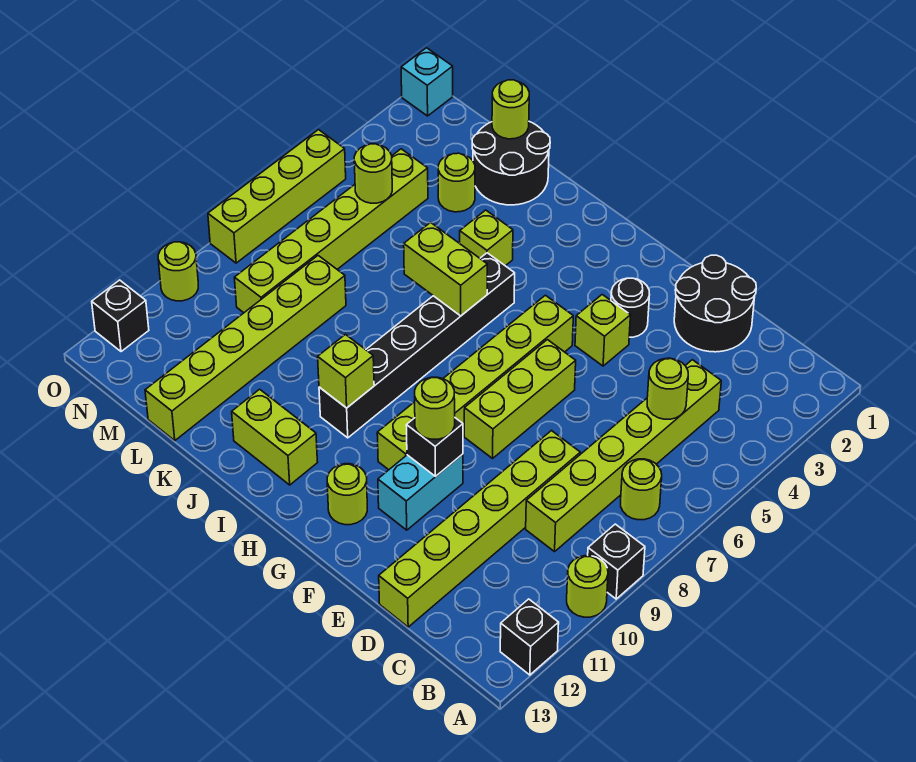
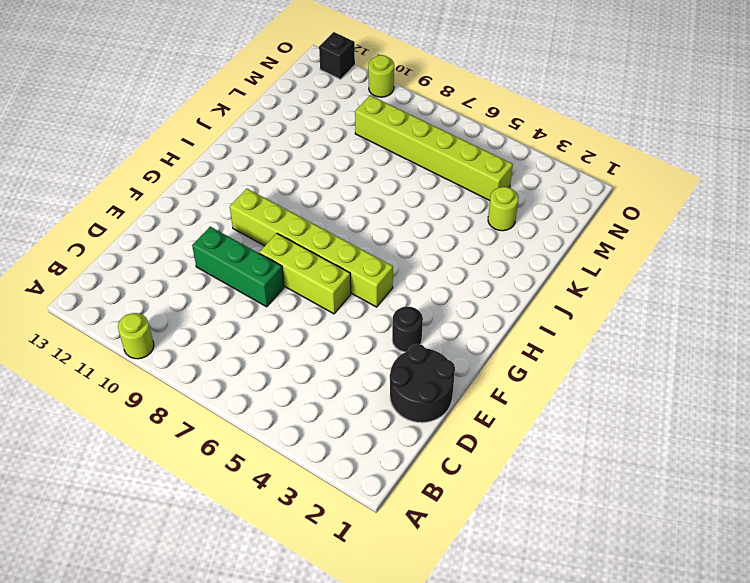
green brick E8:E10 level 1 -> none
none -> black brick A9 level 1
none -> black brick A12 level 1
none -> lime round brick B7 level 1
none -> lime brick C4:C9 level 1

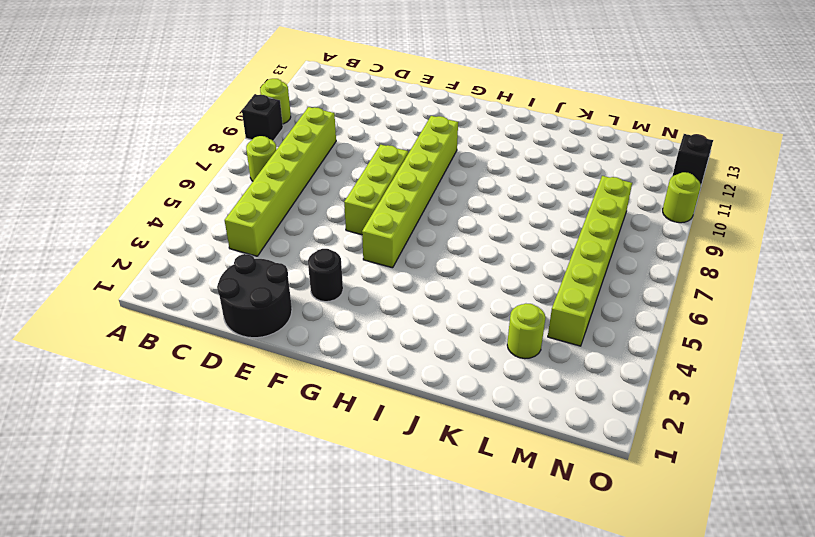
none -> black brick A12 level 1
none -> lime brick D8:D13 level 1
none -> lime brick F4 level 1
none -> cyan brick F10:F11 level 1

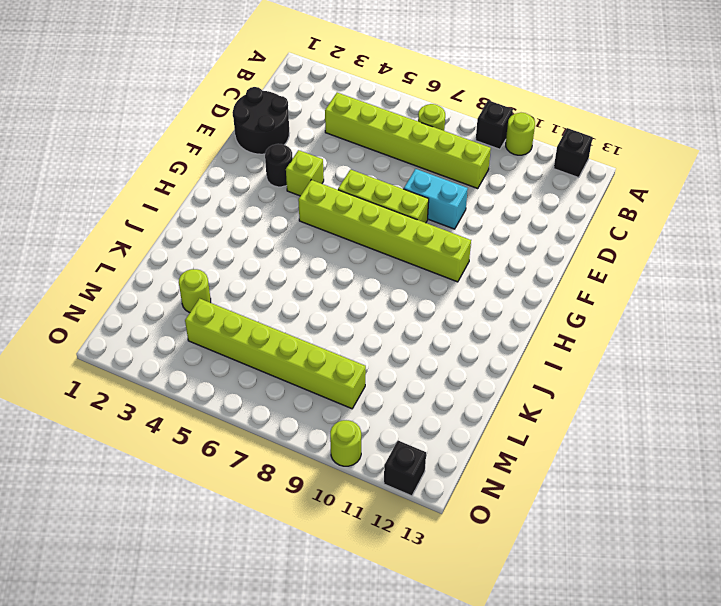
cyan brick E8:E9 level 1 -> cyan brick F10:F11 level 1
none -> lime brick D8:D13 level 1
none -> lime round brick G12 level 1
none -> black brick I5:I10 level 1
none -> lime brick I12:J12 level 1

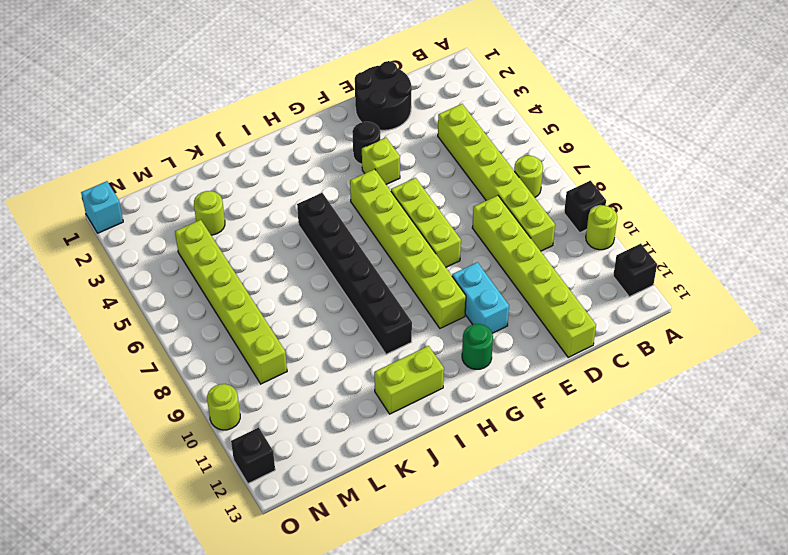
green round brick G12 level 1 -> lime round brick G12 level 1
none -> lime brick J4 level 1
none -> black round brick K1:L2 level 1
none -> lime brick L8:L13 level 1
none -> lime brick O5:O8 level 1

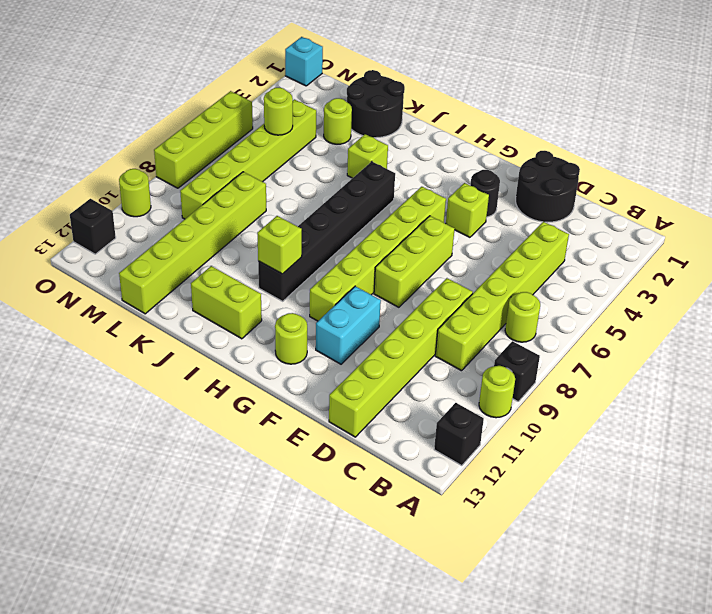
none -> lime round brick C5 level 2
none -> black brick F10 level 2
none -> lime brick I6:J6 level 2
none -> lime round brick L1 level 2

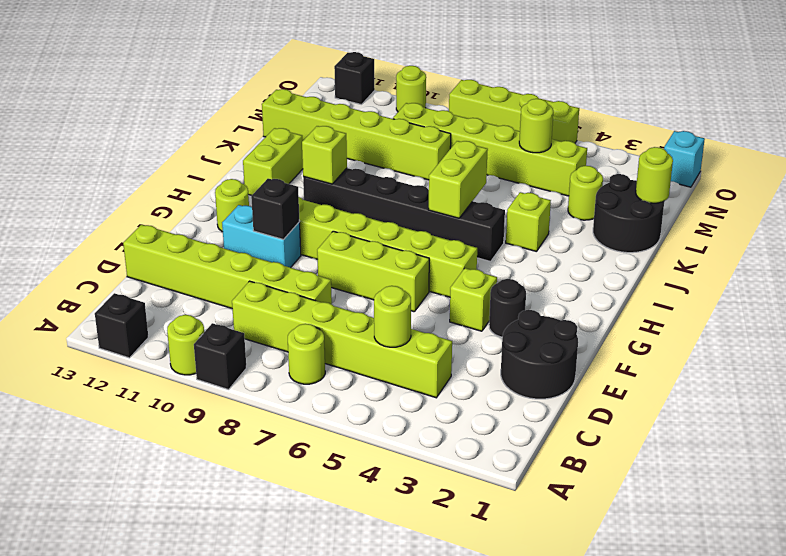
none -> lime round brick F10 level 3

